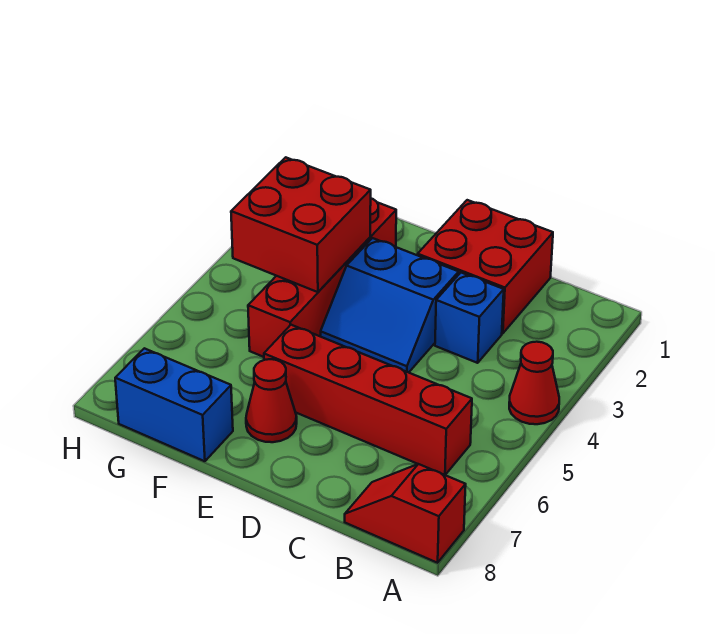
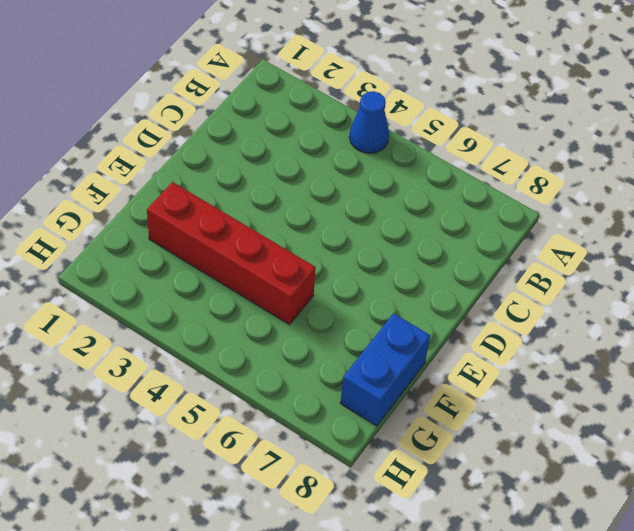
blue cone A4 level 1 -> red cone A4 level 1
none -> red slope A8:B8 level 1 top A
none -> red brick B6:E6 level 1

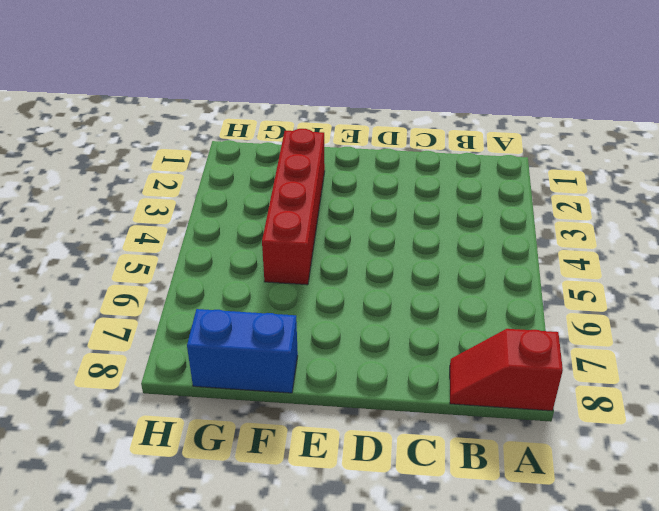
none -> red cone A4 level 1
none -> red brick B6:E6 level 1

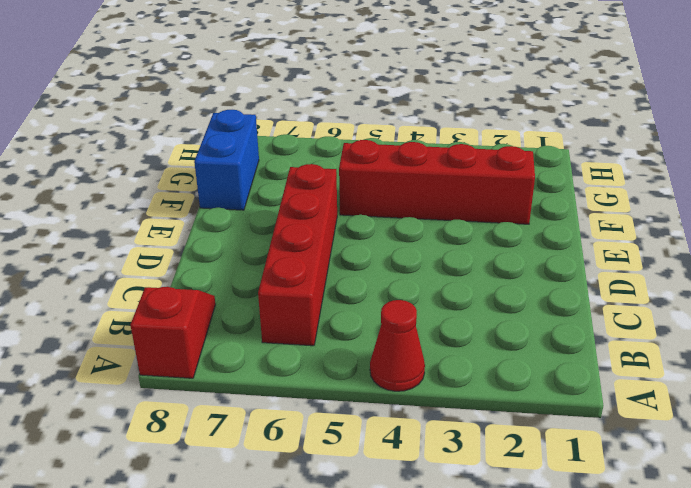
none -> red brick C1:D2 level 1
none -> blue brick C3 level 1

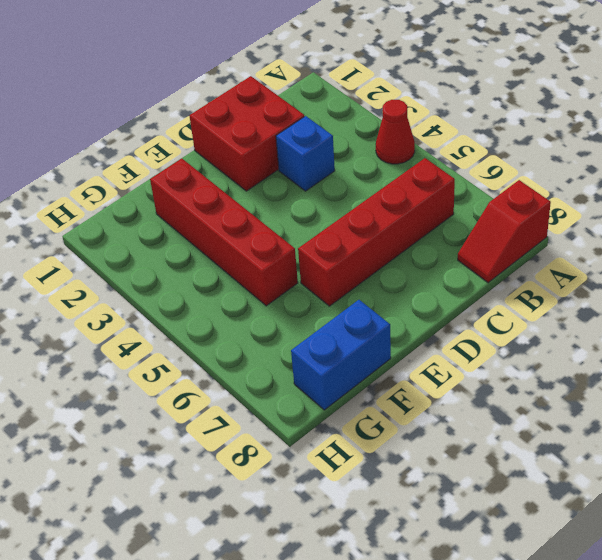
none -> blue slope D3:E4 level 1 top 3
none -> red cone E7 level 1

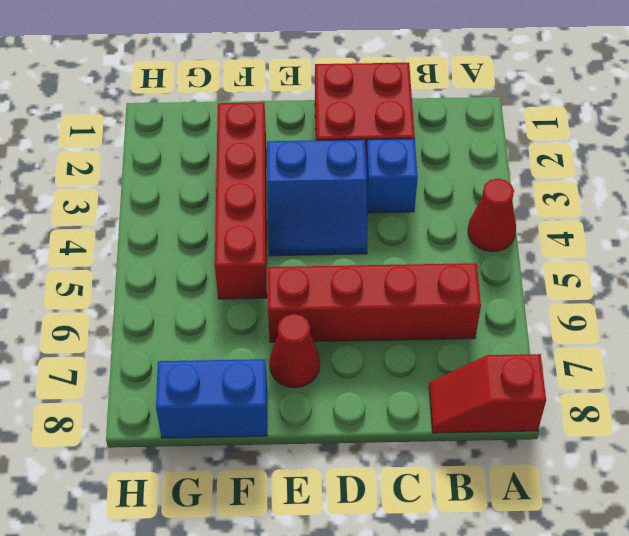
none -> red brick F3:G4 level 2

